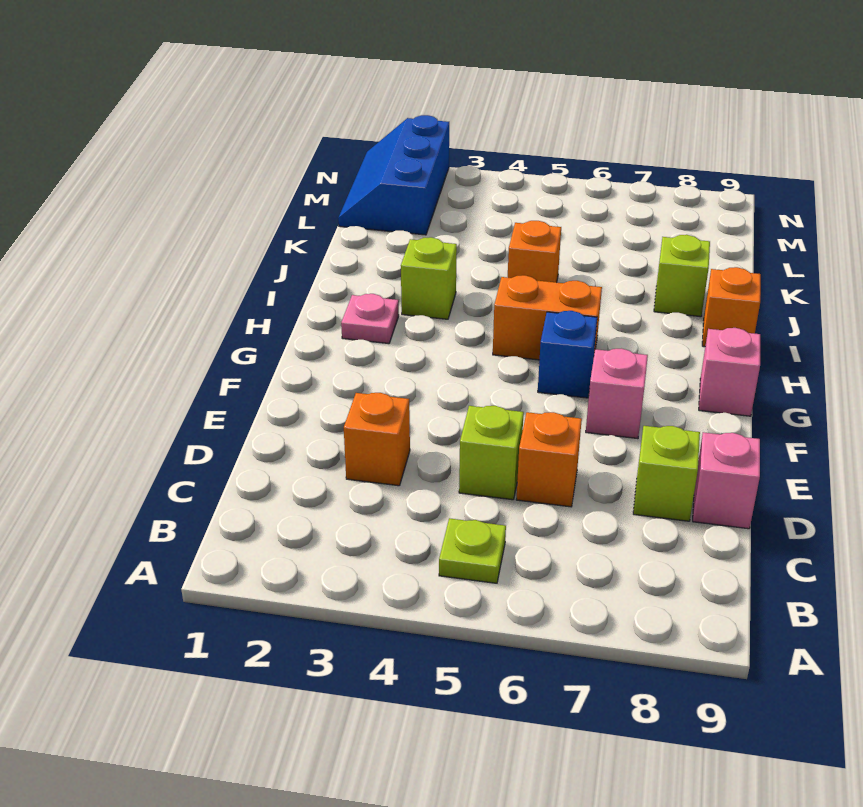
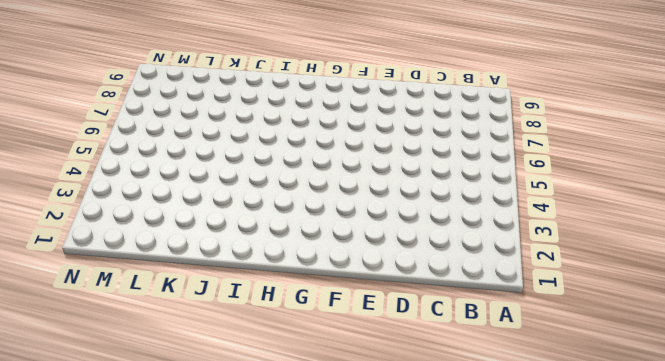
none -> lime plate B5 level 1
none -> orange brick D3 level 1
none -> lime brick D5 level 1

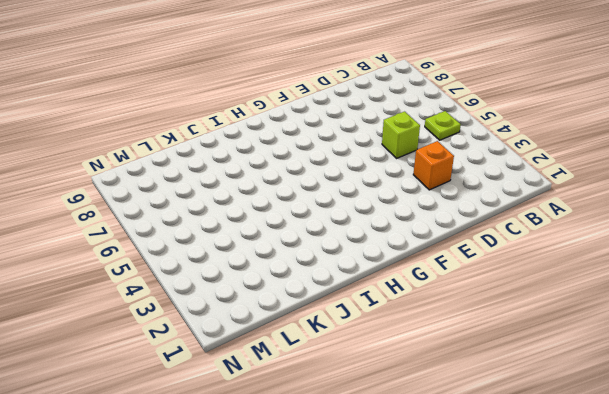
none -> orange brick D6 level 1
none -> lime brick D8 level 1
none -> pink brick D9 level 1

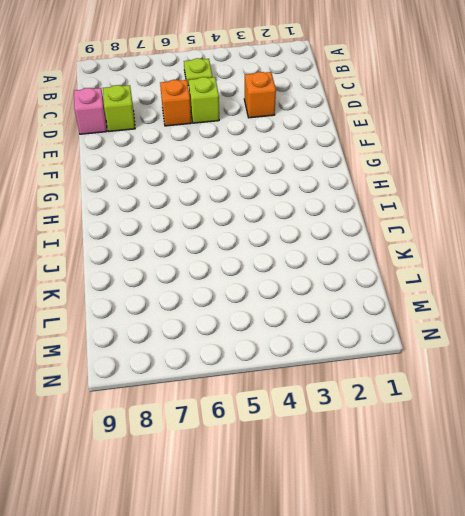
none -> pink brick F7 level 1
none -> blue brick G6 level 1
none -> pink brick G9 level 1

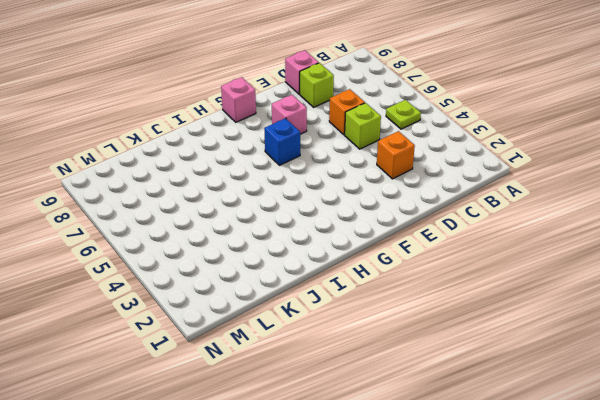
none -> pink plate H2 level 1
none -> orange brick H5:H6 level 1
none -> lime brick I3 level 1

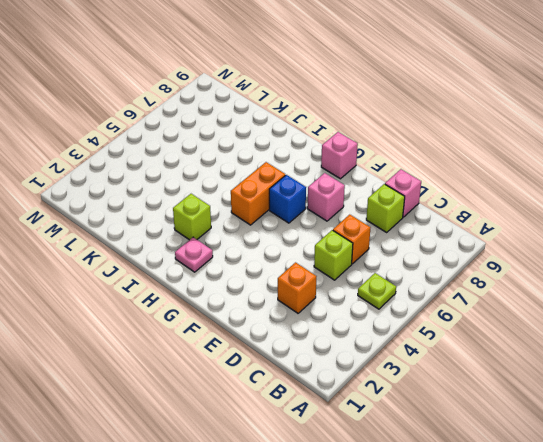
none -> orange brick I9 level 1
none -> orange brick J5 level 1
none -> lime brick J8 level 1

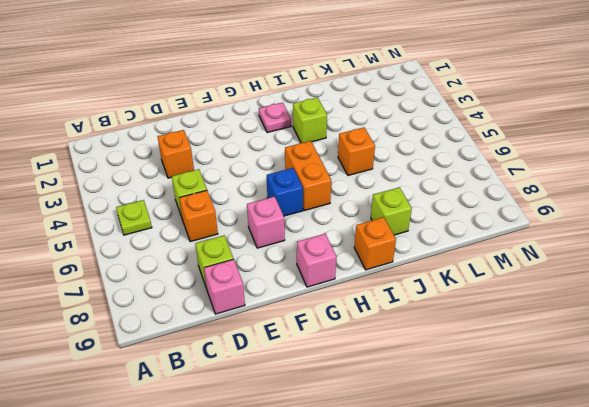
none -> blue slope L1:N2 level 1 top 2

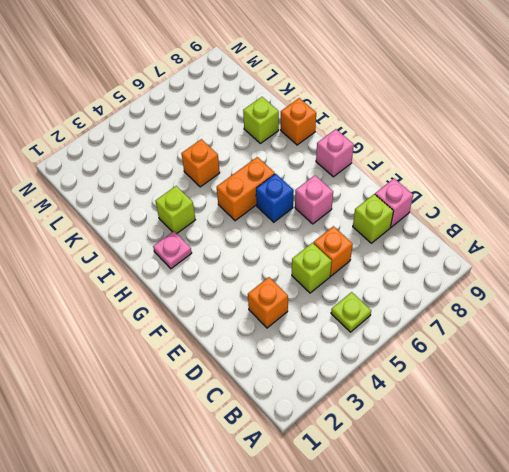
none -> blue slope L1:N2 level 1 top 2

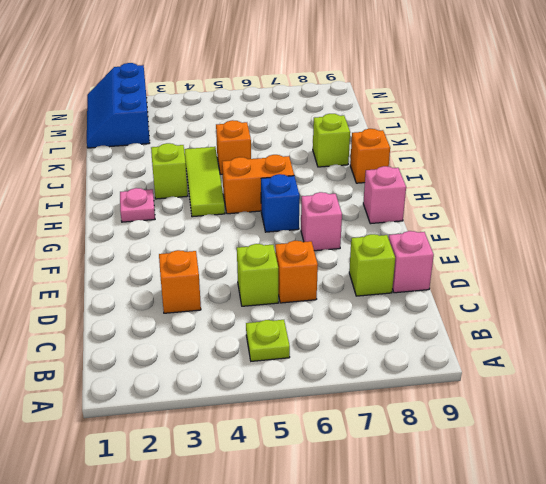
lime tile H4:J4 level 1 -> none

